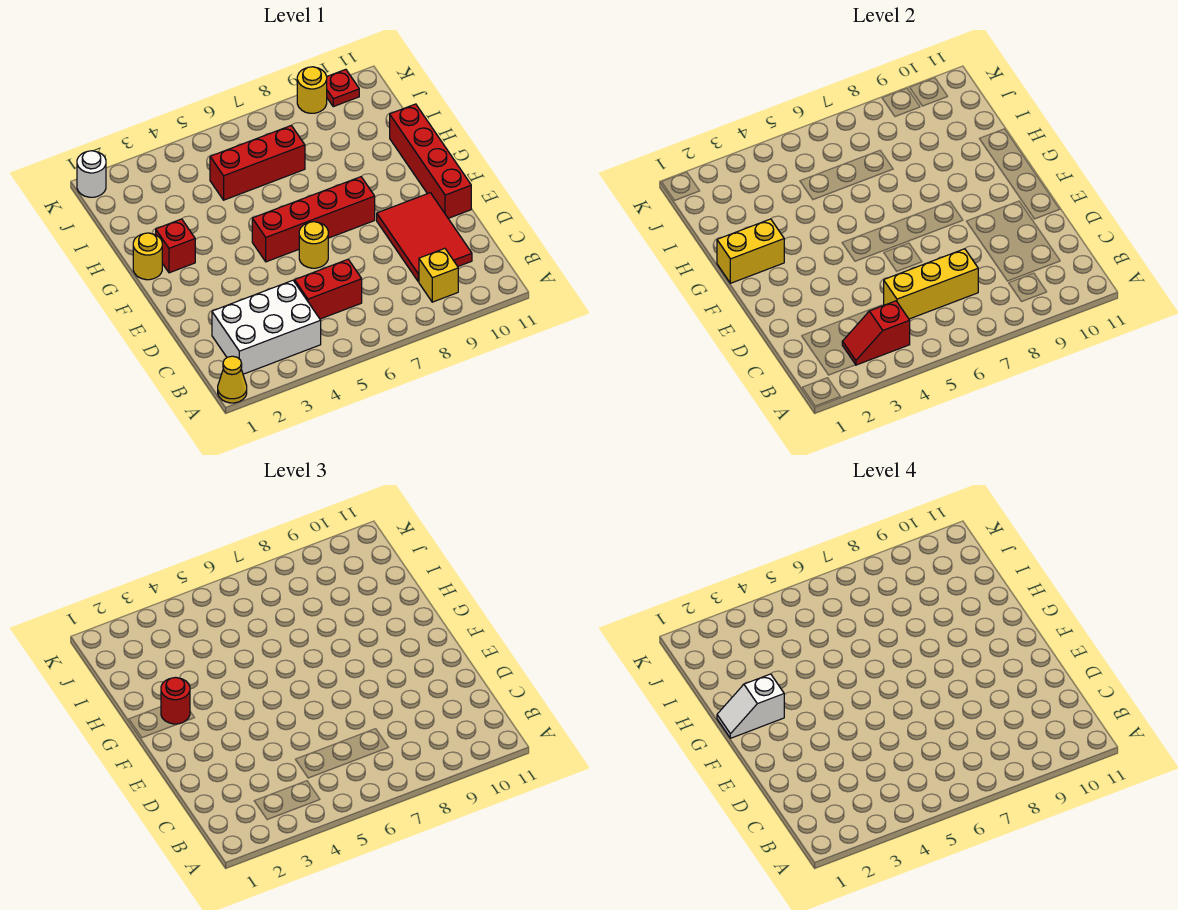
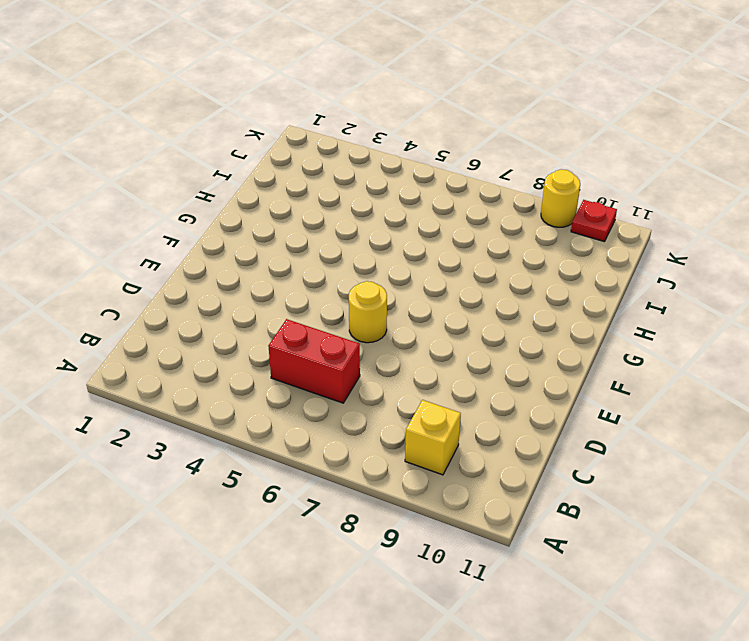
none -> yellow cone A1 level 1
none -> white brick B2:C4 level 1
none -> red tile C9:E10 level 1

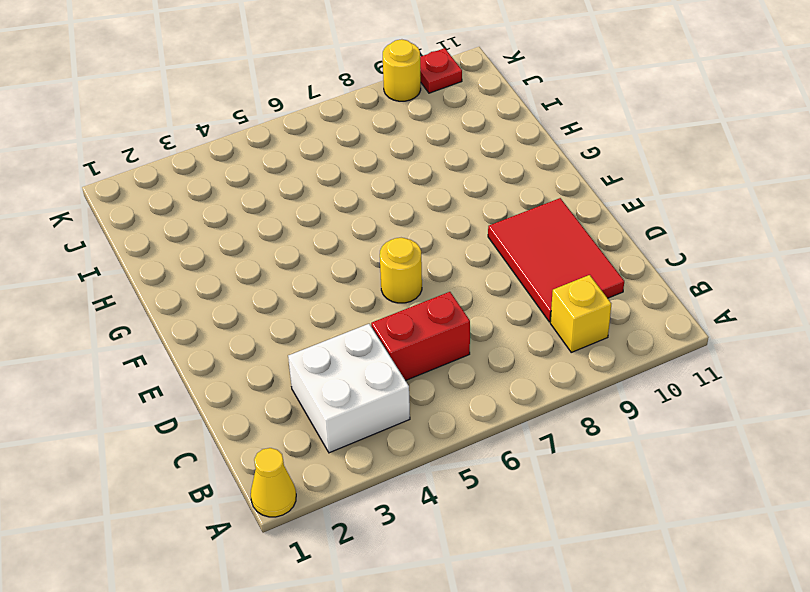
white brick B3:C4 level 1 -> white brick B2:C4 level 1
none -> red brick E11:H11 level 1
none -> red brick F5:F8 level 1
none -> yellow round brick G1 level 1

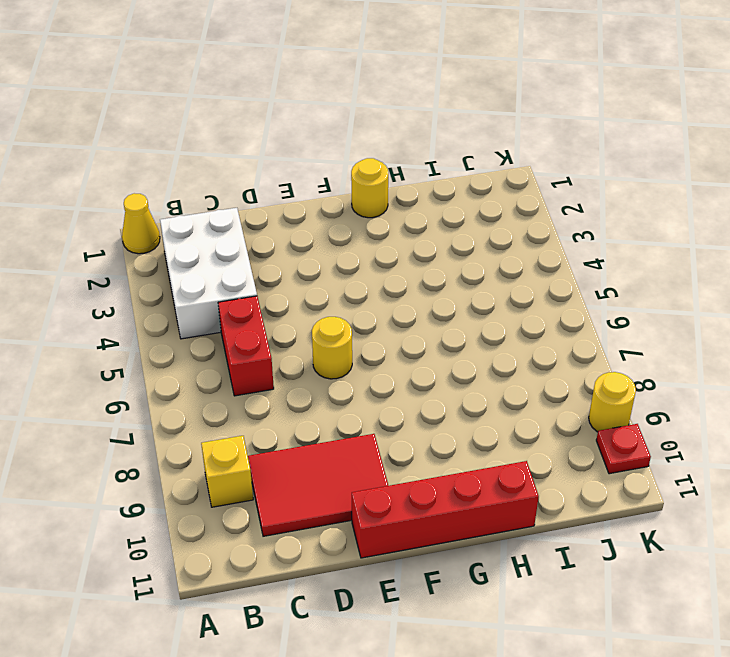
none -> red brick F5:F8 level 1
none -> red brick G2 level 1
none -> red brick I5:I7 level 1

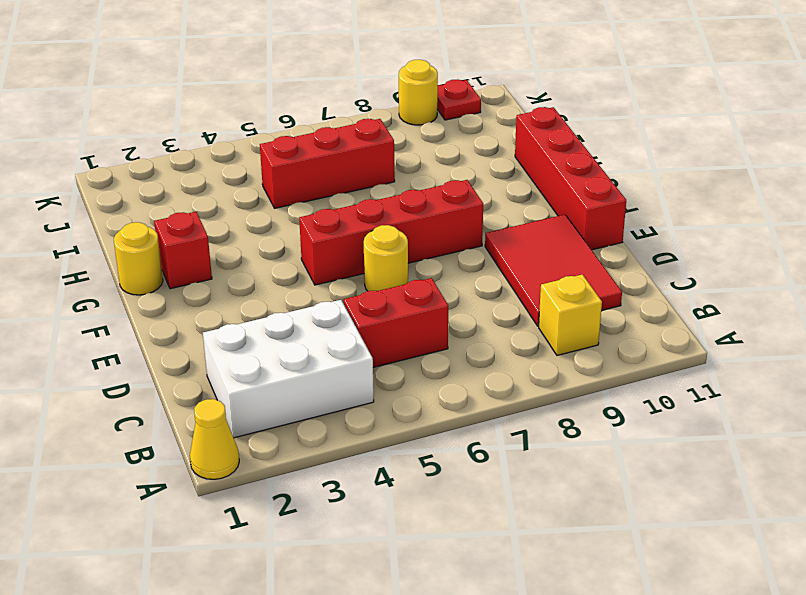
none -> white round brick K1 level 1
none -> red slope B3:B4 level 2 top 4
none -> yellow brick C5:C7 level 2

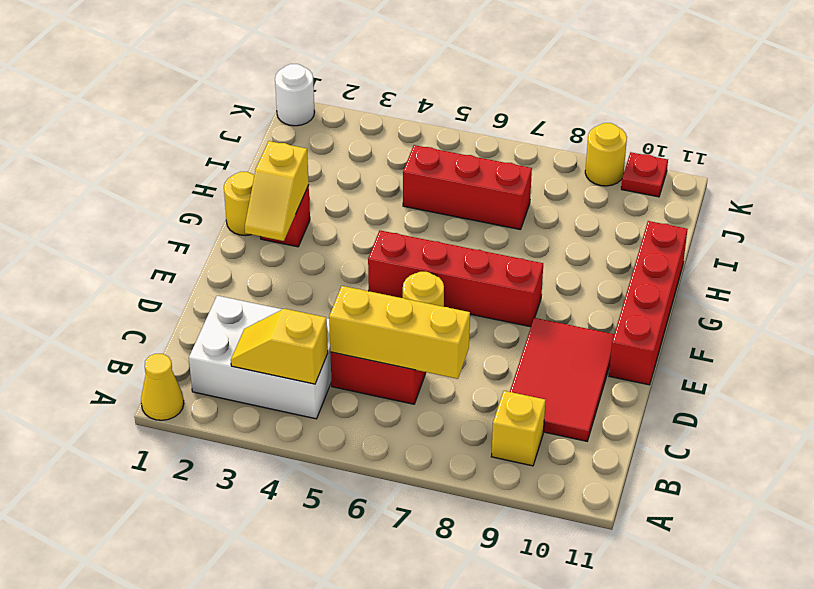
yellow slope B3:B4 level 2 top 4 -> red slope B3:B4 level 2 top 4
yellow slope F2:G2 level 2 top G -> yellow brick G1:G2 level 2
none -> red round brick G2 level 3
none -> white slope G1:G2 level 4 top 2

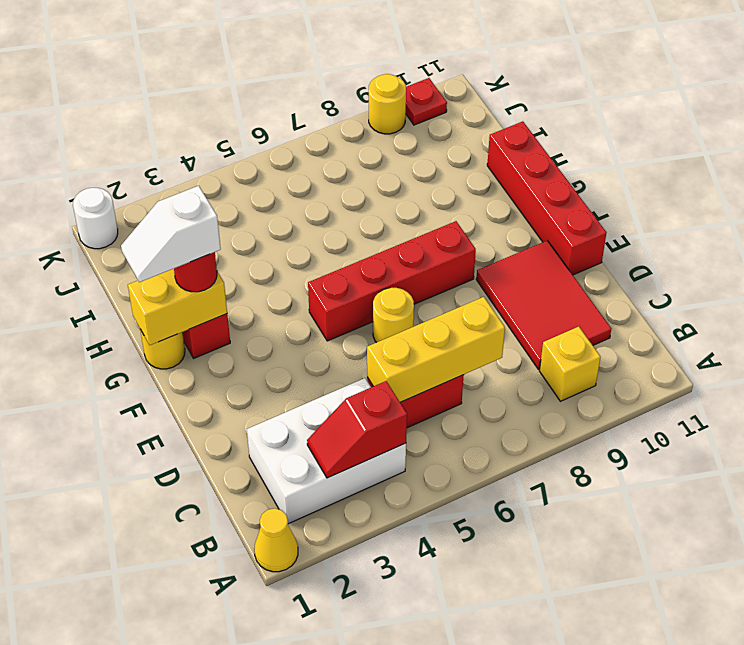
none -> red brick I5:I7 level 1

